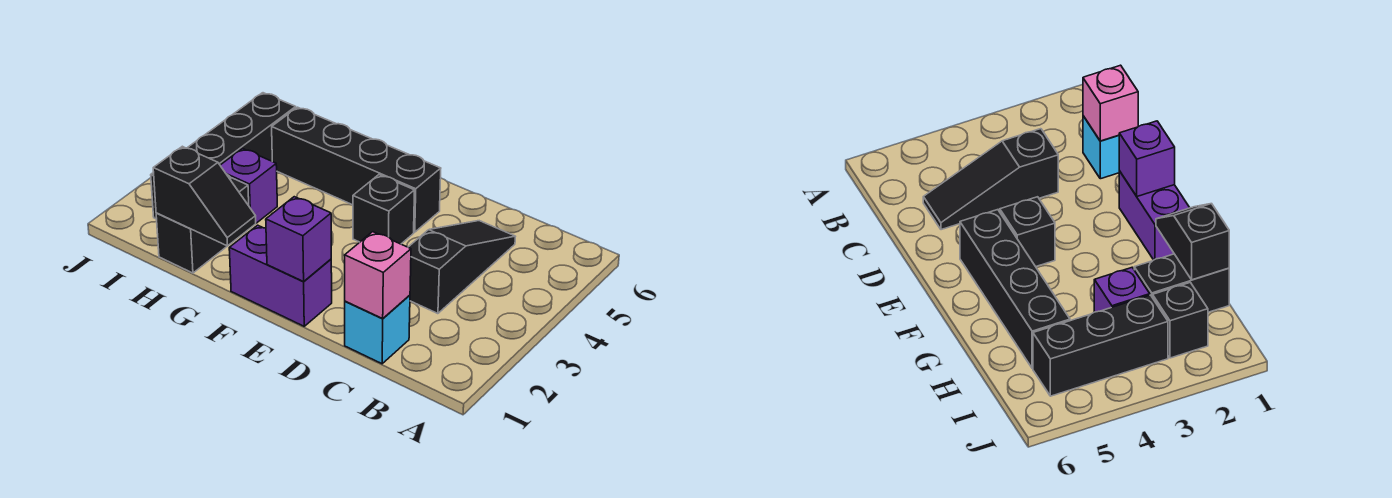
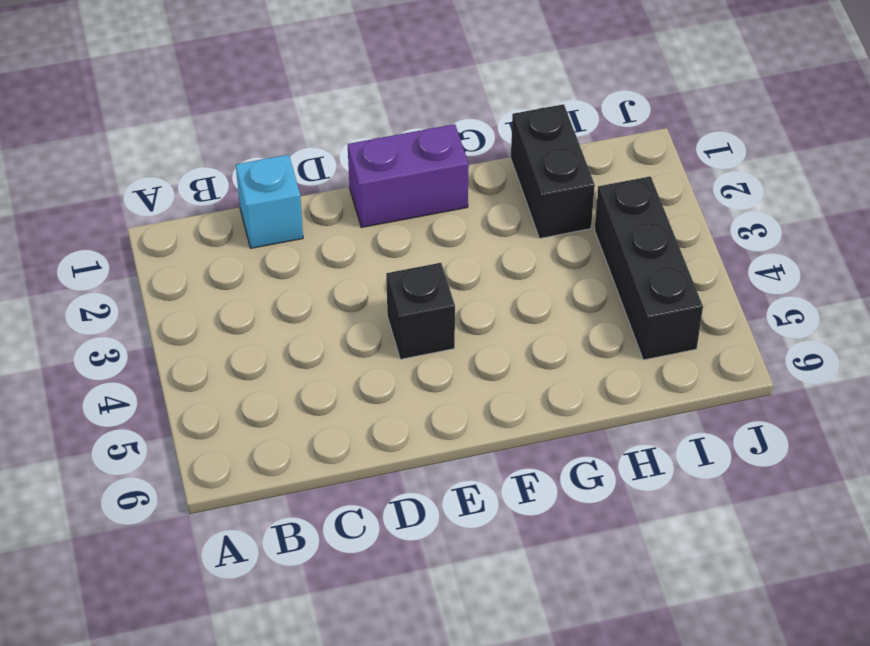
none -> black slope C3:C5 level 1 top 3
none -> black brick E5:H5 level 1
none -> purple brick H3 level 1

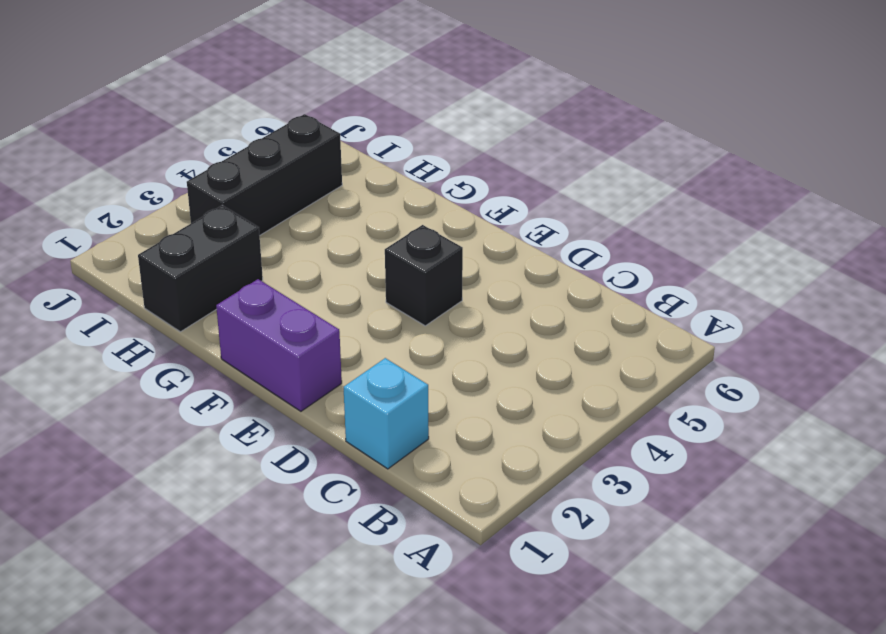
none -> black slope C3:C5 level 1 top 3
none -> black brick E5:H5 level 1
none -> purple brick H3 level 1

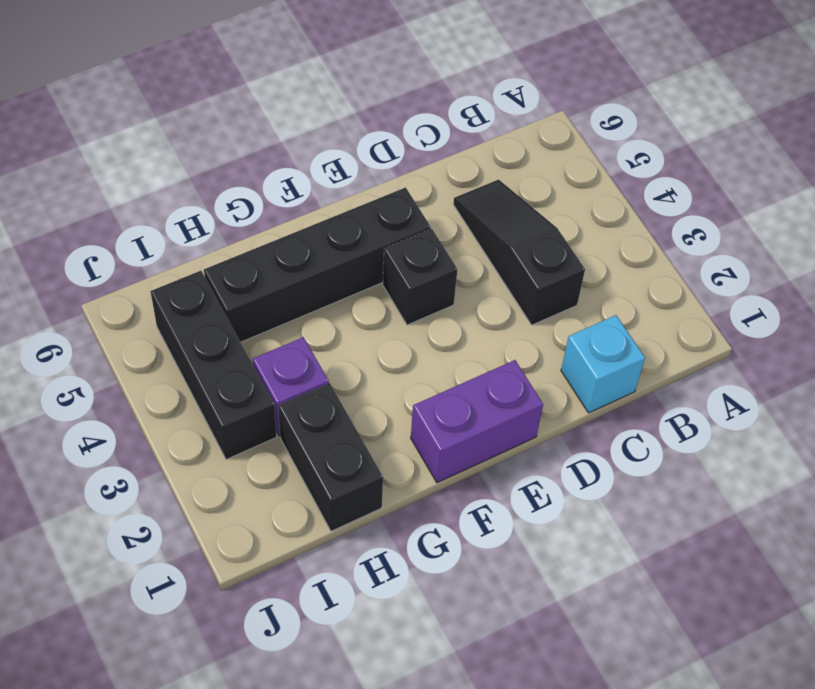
none -> black brick I2 level 1
none -> pink brick C1 level 2
none -> purple brick E1 level 2

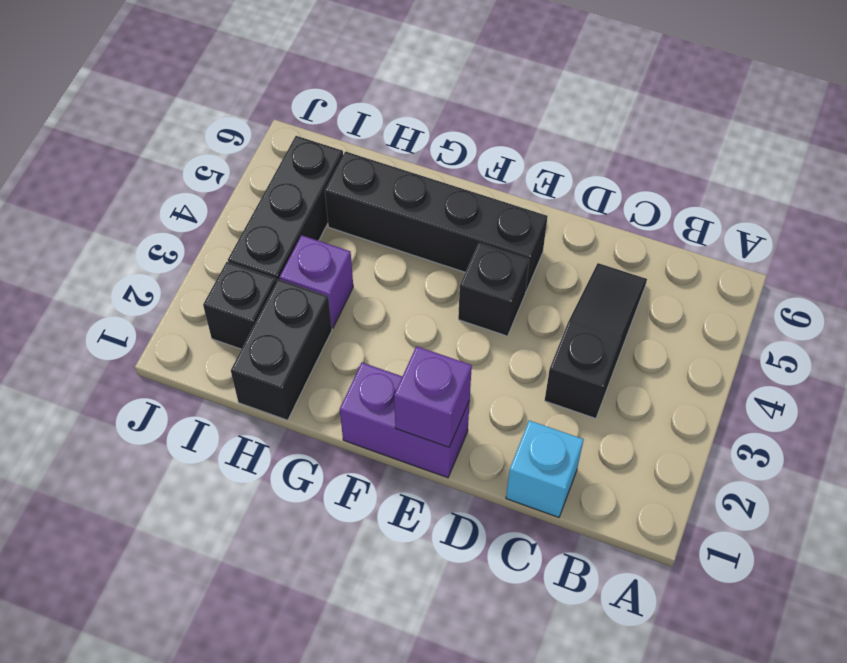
none -> pink brick C1 level 2
none -> black slope G1:H1 level 2 top H

